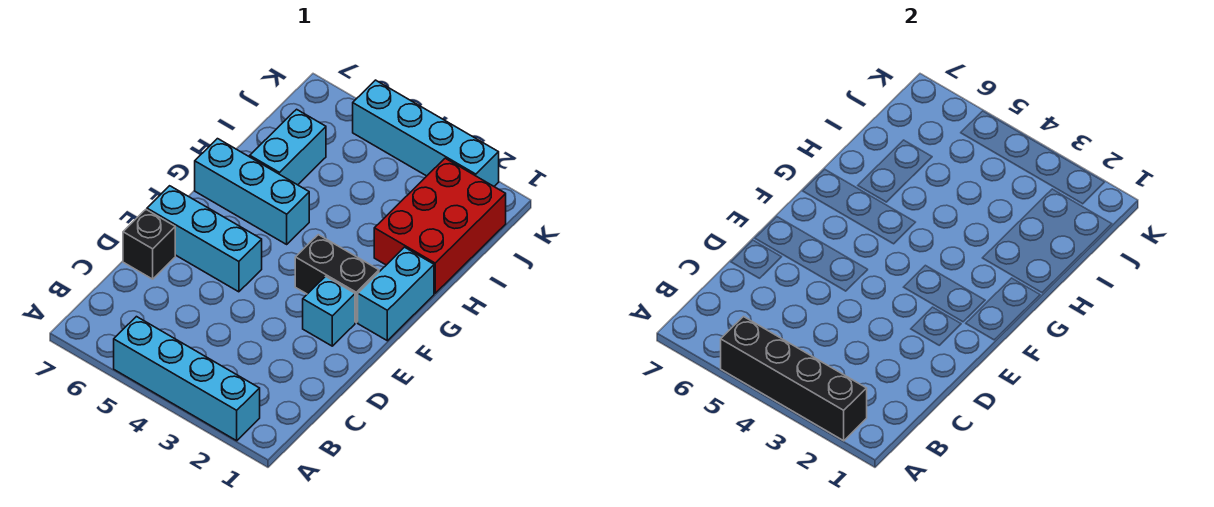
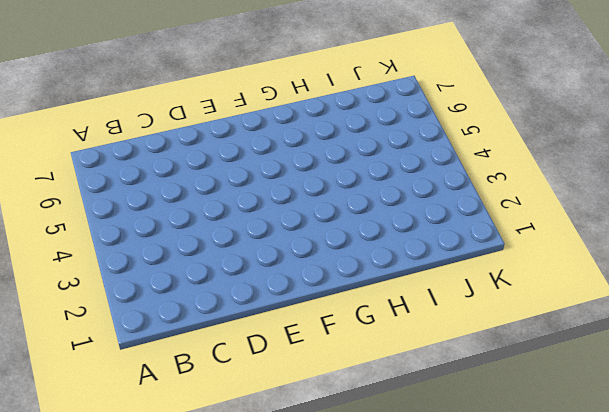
none -> cyan brick A2:A5 level 1
none -> black brick D7 level 1

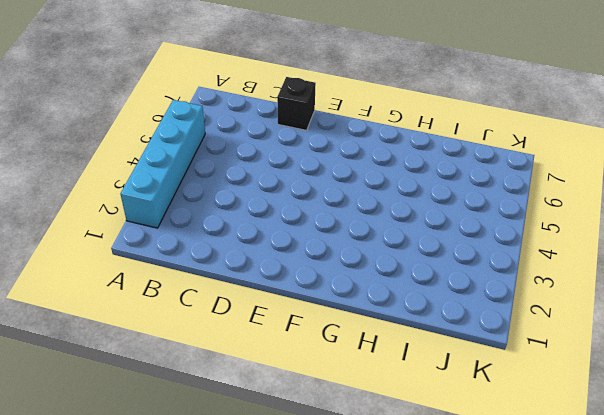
none -> cyan brick E2 level 1
none -> cyan brick E5:E7 level 1

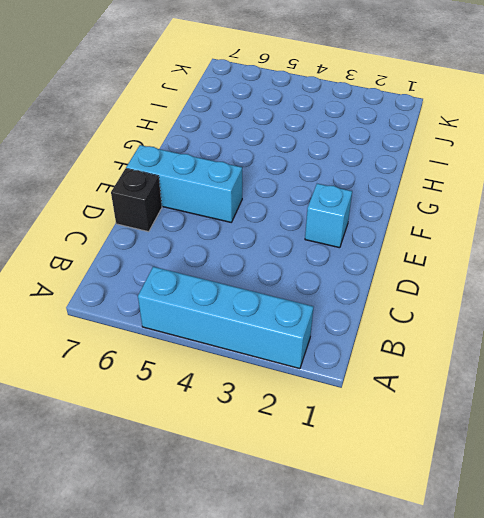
none -> cyan brick F1:G1 level 1
none -> black brick F2:F3 level 1

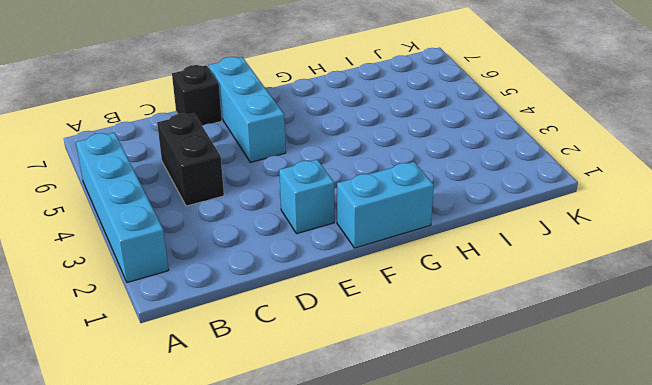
black brick C4:C5 level 1 -> black brick F2:F3 level 1
none -> cyan brick G5:G7 level 1
none -> red brick H1:J2 level 1

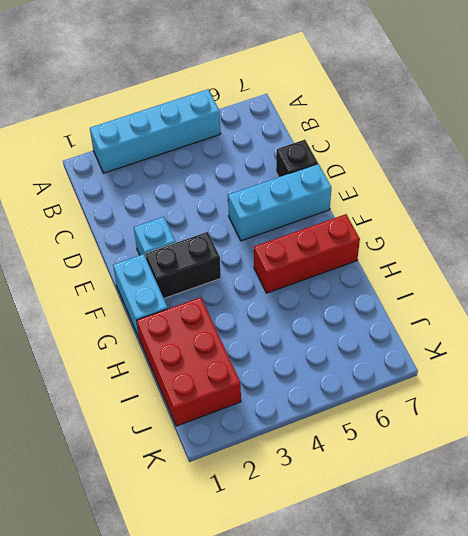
red brick G5:G7 level 1 -> cyan brick G5:G7 level 1
none -> cyan brick H6:I6 level 1
none -> cyan brick K2:K5 level 1

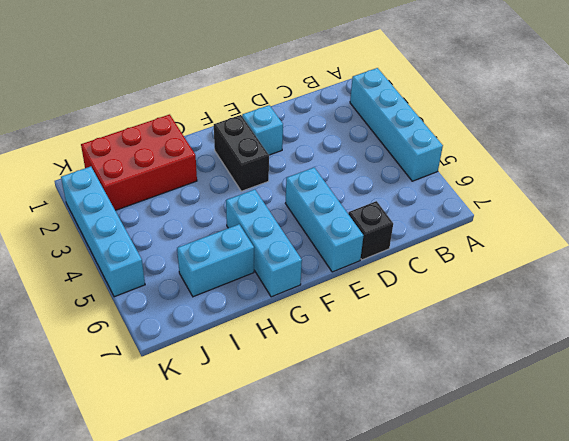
none -> cyan brick F1:G1 level 1
none -> black brick A2:A5 level 2

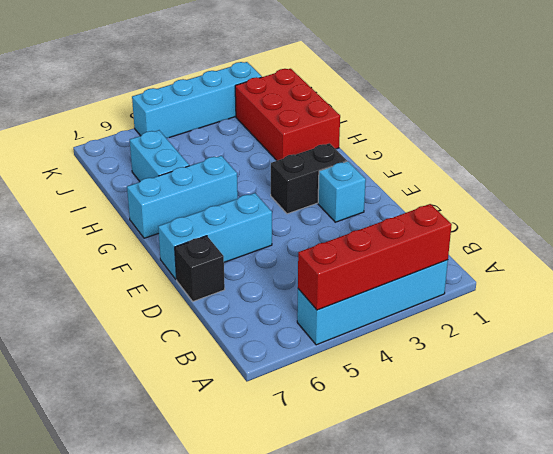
red brick A2:A5 level 2 -> black brick A2:A5 level 2
none -> cyan brick F1:G1 level 1

